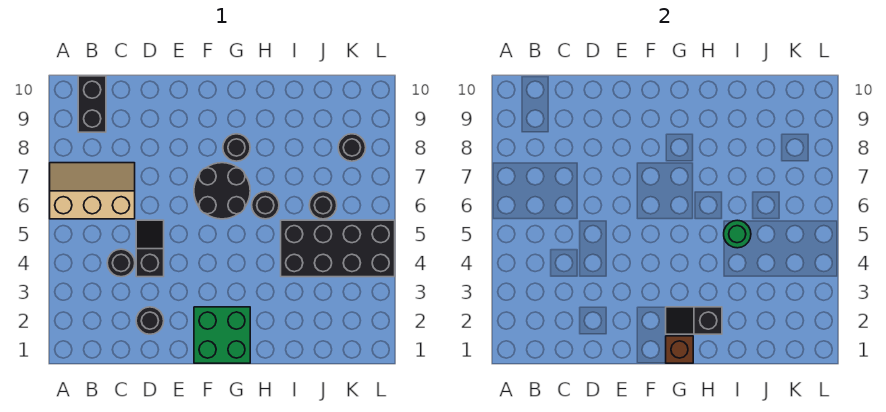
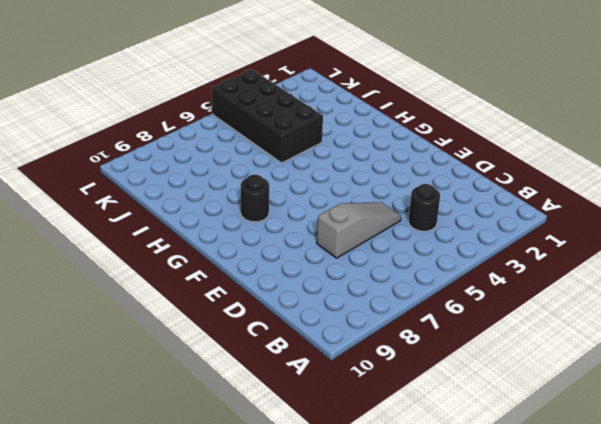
grey slope D5:D7 level 1 top 7 -> black slope D4:D5 level 1 top 4
none -> tan slope A6:C7 level 1 top 6
none -> black brick B9:B10 level 1
none -> black round brick D2 level 1

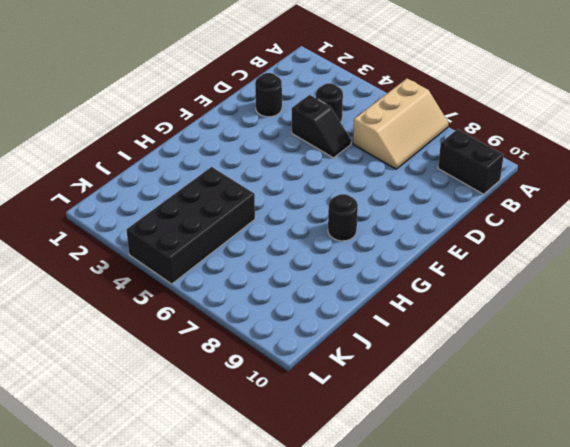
none -> green brick F1:G2 level 1
none -> black round brick F6:G7 level 1
none -> black round brick H6 level 1

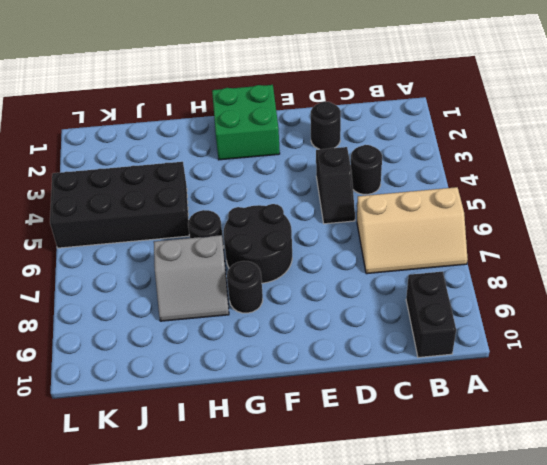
grey slope H7:I8 level 1 top 7 -> none
none -> black round brick J6 level 1
none -> black round brick K8 level 1
none -> brown brick G1 level 2

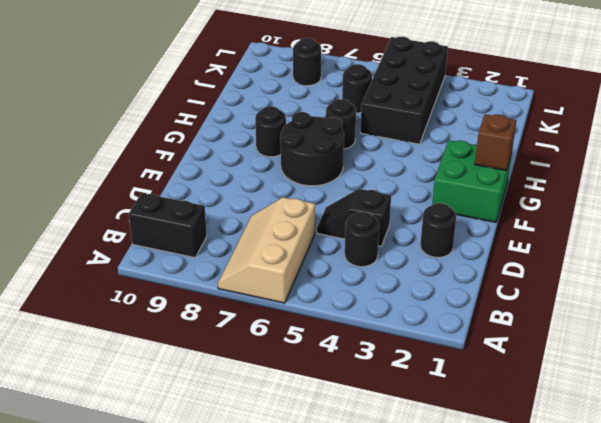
none -> black slope G2:H2 level 2 top H
none -> green round brick I5 level 2

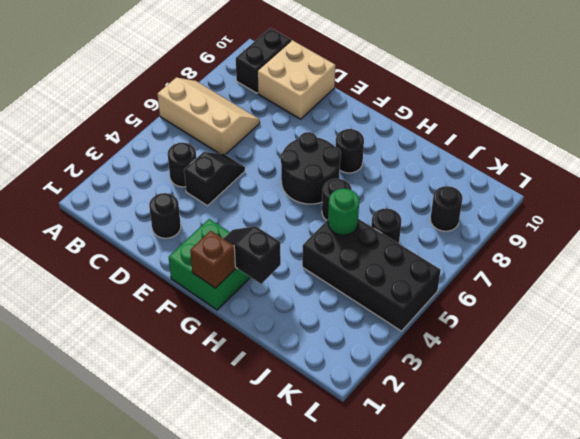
tan brick C9:D10 level 1 -> none

